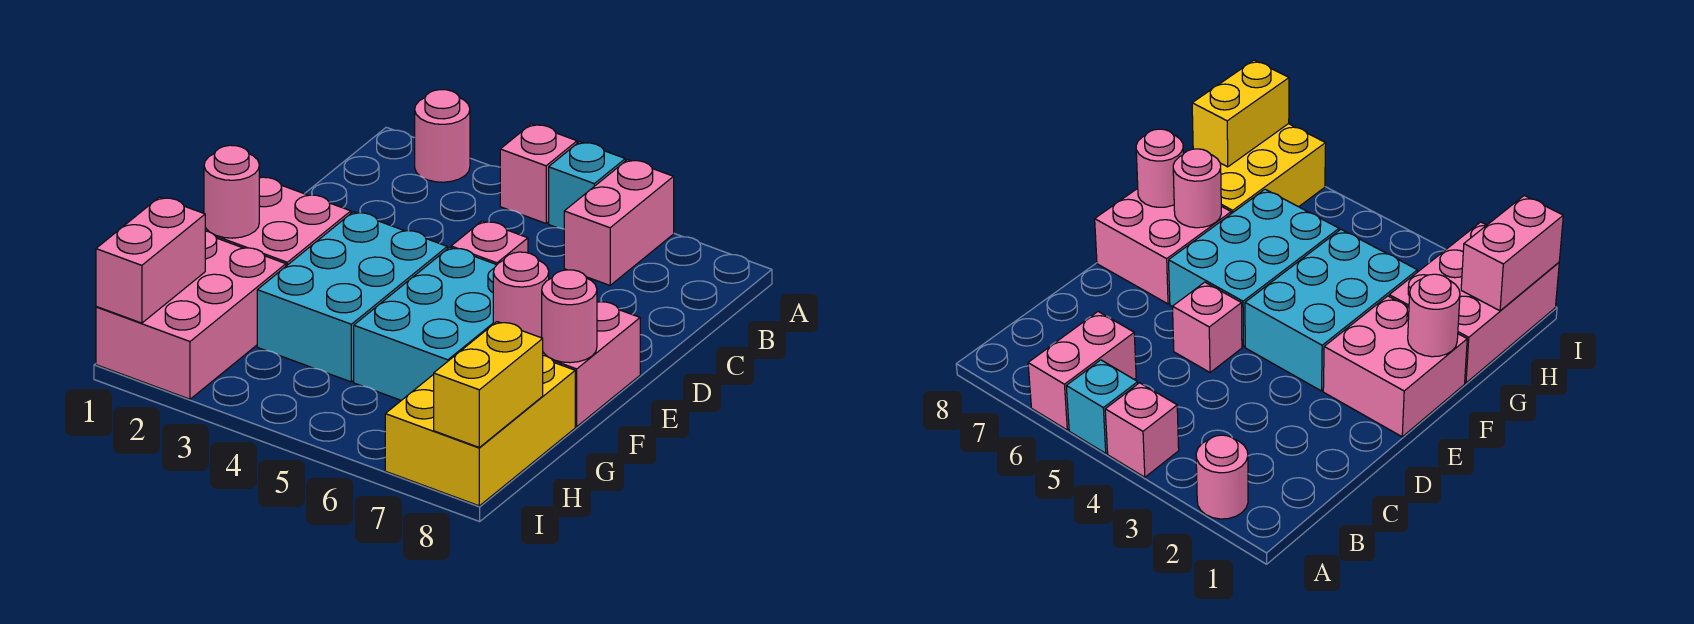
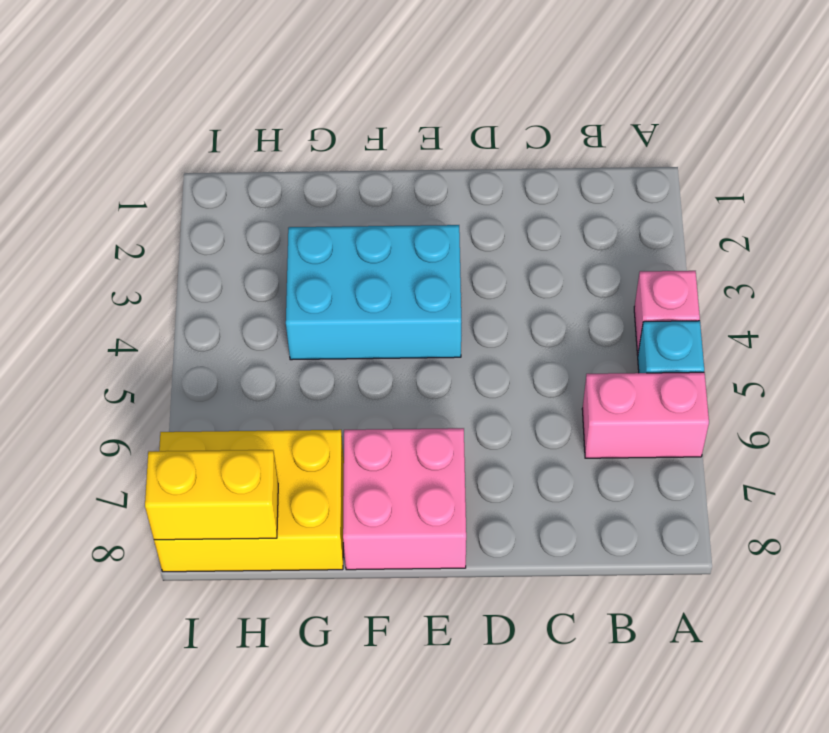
none -> pink round brick A2 level 1
none -> pink brick D5 level 1
none -> pink brick E1:F2 level 1

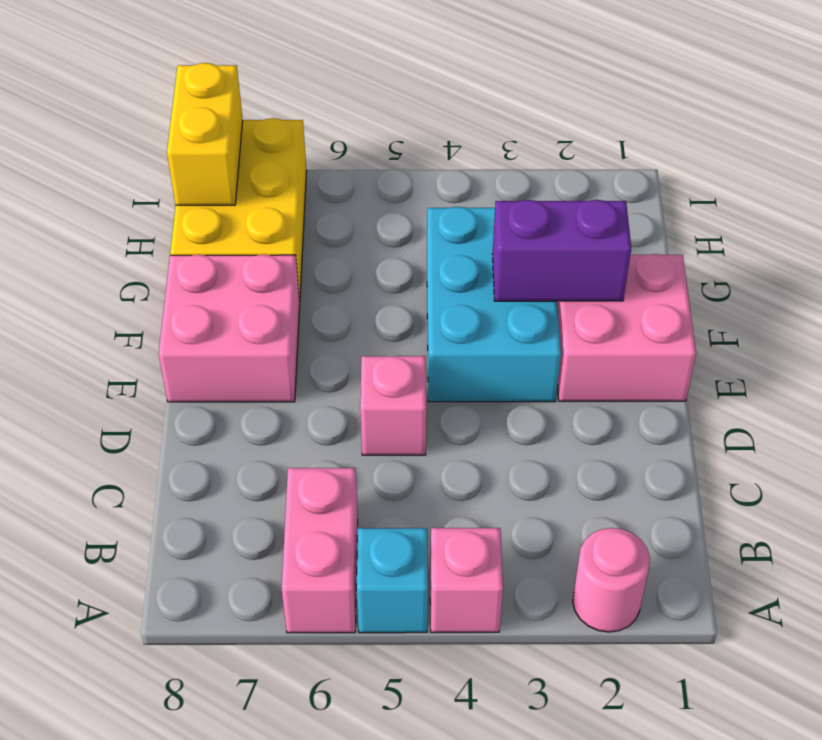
purple brick F2:F3 level 2 -> none
none -> cyan brick E5:G6 level 1
none -> pink brick G1:I2 level 1
none -> pink round brick F1 level 2

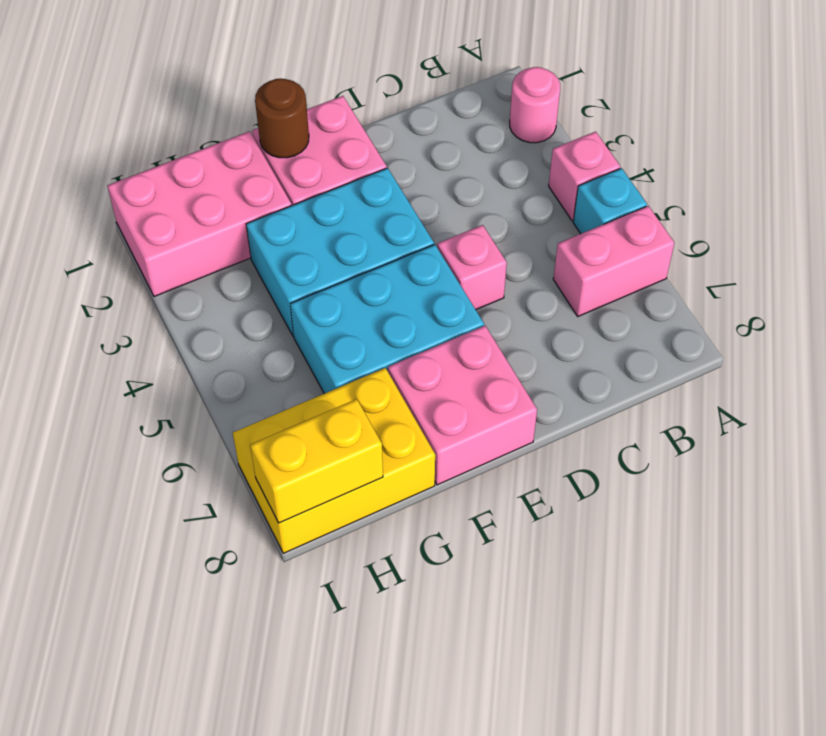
brown round brick F1 level 2 -> pink round brick F1 level 2
none -> pink round brick F7 level 2
none -> pink round brick F8 level 2
none -> pink brick H1:I1 level 2

